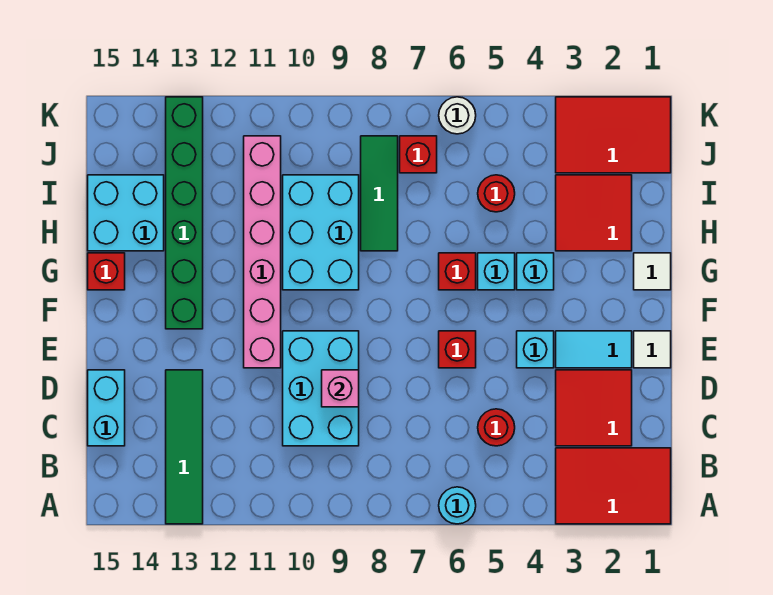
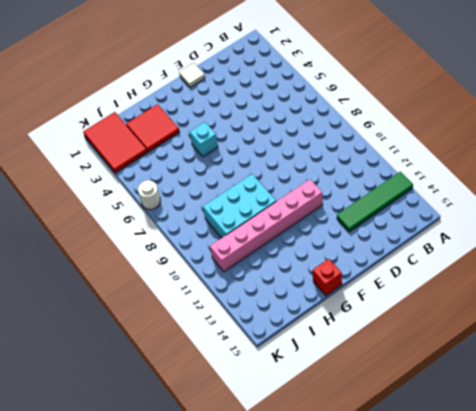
none -> red tile A1:B3 level 1
none -> cyan round brick A6 level 1
none -> red tile C2:D3 level 1

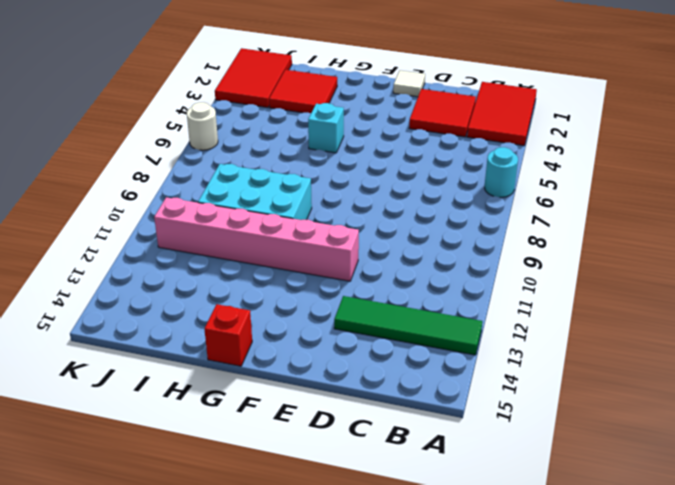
none -> red round brick C5 level 1
none -> cyan brick C9:E10 level 1
none -> cyan brick C15:D15 level 1

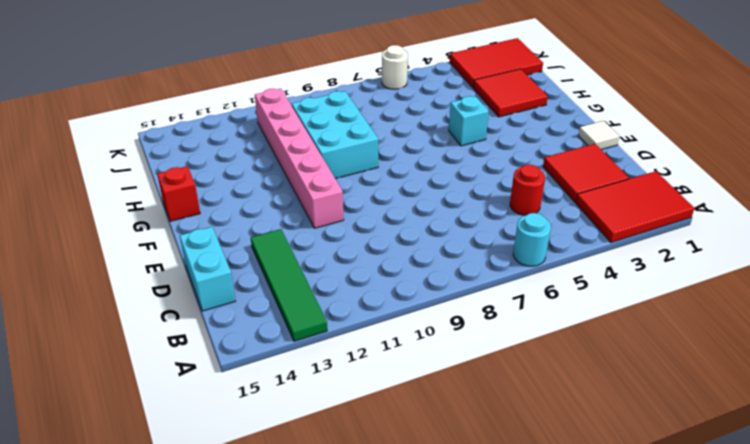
none -> cyan brick C9:E10 level 1
none -> cyan tile E2:E3 level 1
none -> cyan brick E4 level 1

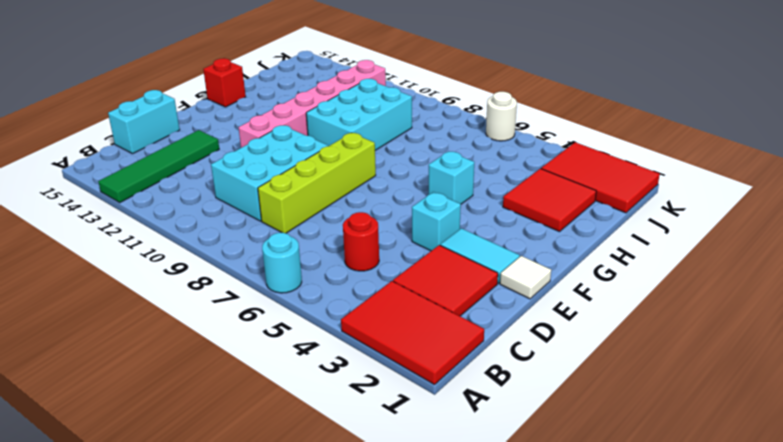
lime brick C8:F8 level 1 -> none
none -> red brick E6 level 1
none -> green brick F13:K13 level 1
none -> white tile G1 level 1

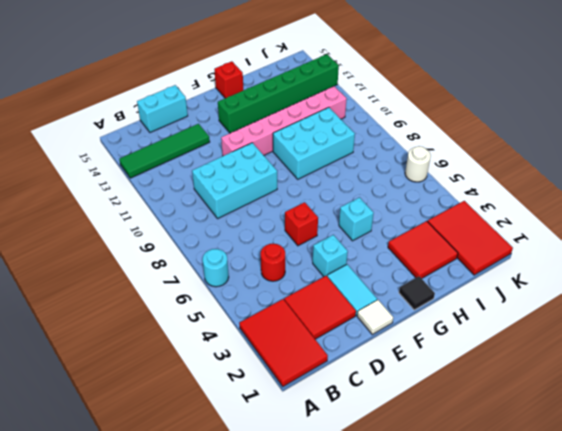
black tile G1 level 1 -> white tile G1 level 1
none -> cyan brick G4 level 1
none -> red brick G6 level 1
none -> green tile H8:J8 level 1

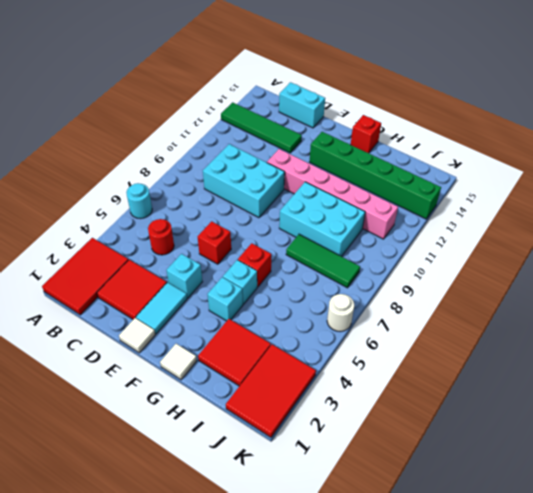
none -> cyan brick H14:I15 level 1
none -> red round brick I5 level 1
none -> red brick J7 level 1

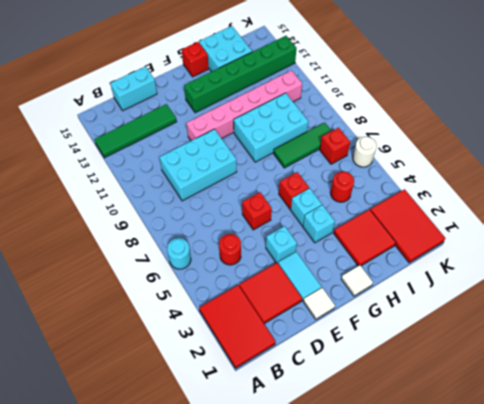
none -> pink brick D9 level 2

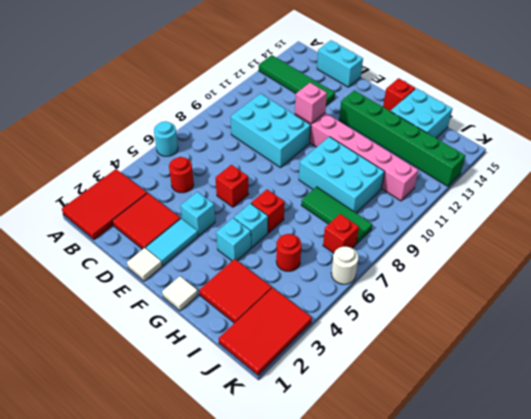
pink brick E11 level 2 -> pink brick D9 level 2

